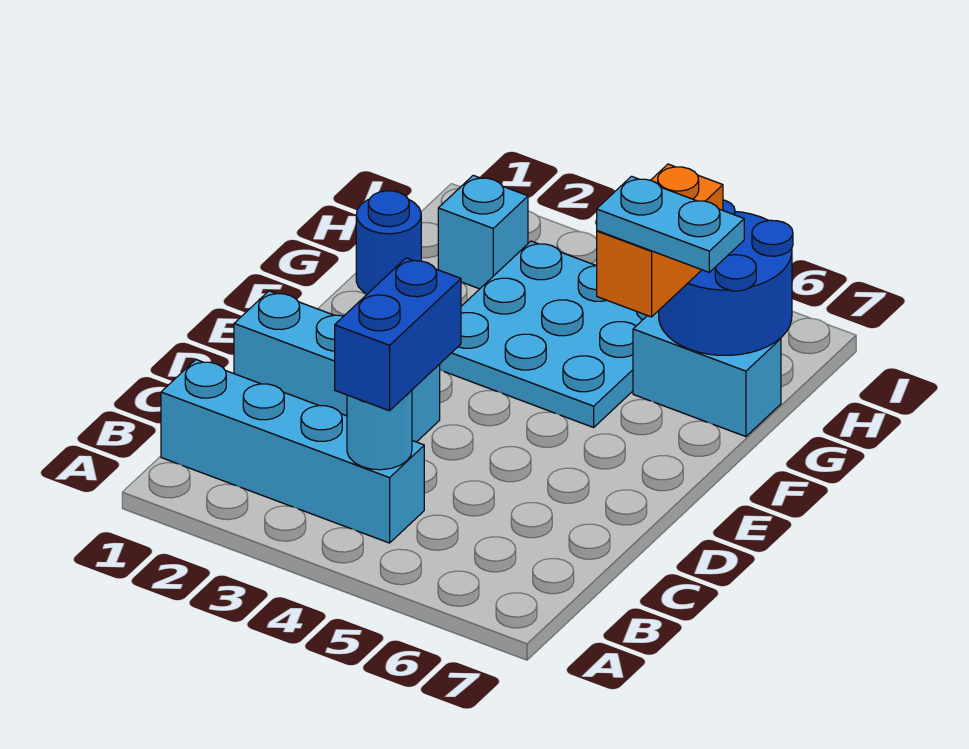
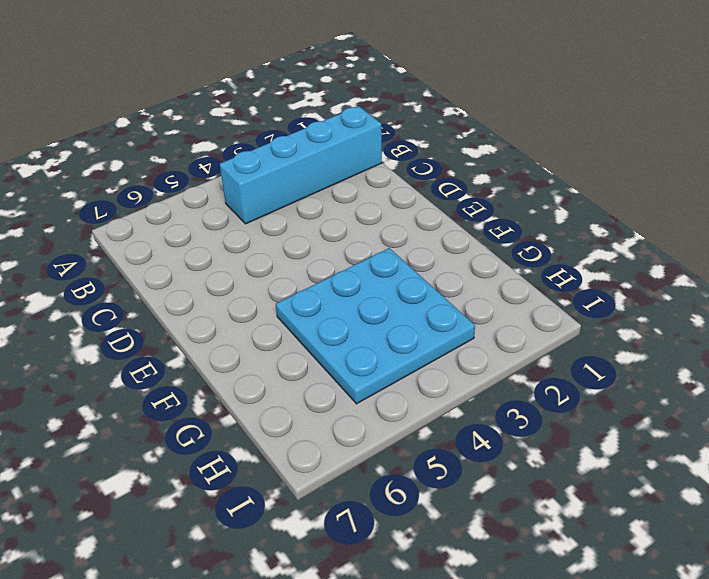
none -> cyan brick D1:D3 level 1
none -> blue round brick G1 level 1

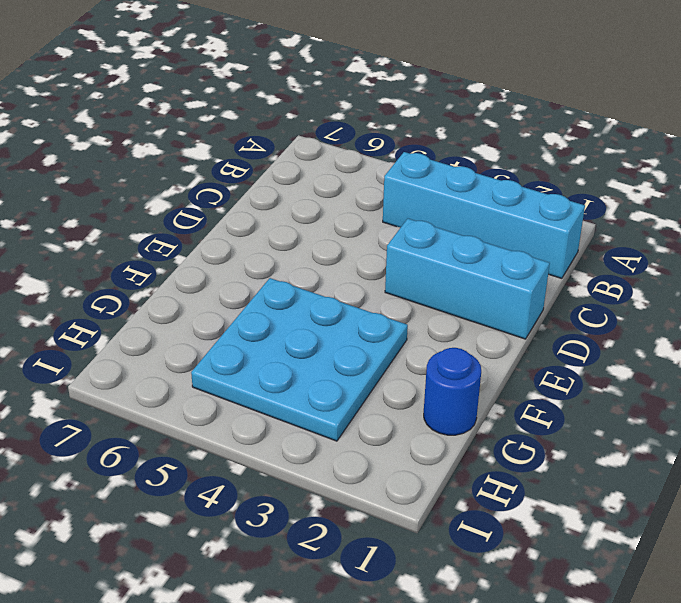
none -> cyan brick G6:G7 level 1
none -> cyan brick H2 level 1

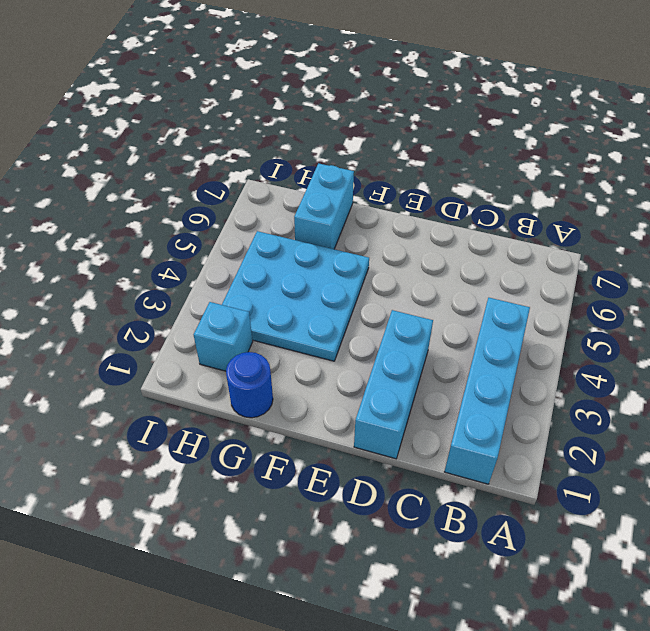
none -> cyan round brick B4 level 2
none -> blue round brick G6:H7 level 2

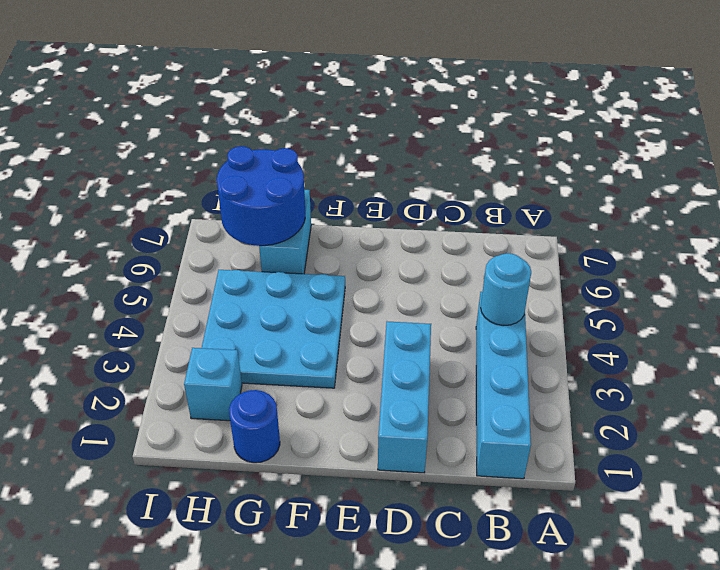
none -> blue brick B4:C4 level 3
none -> orange brick F6:G6 level 3

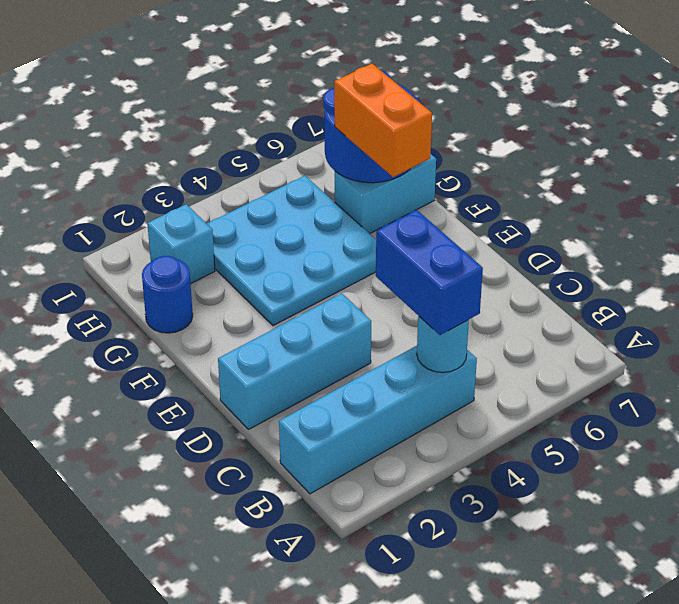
none -> cyan plate F6:F7 level 4

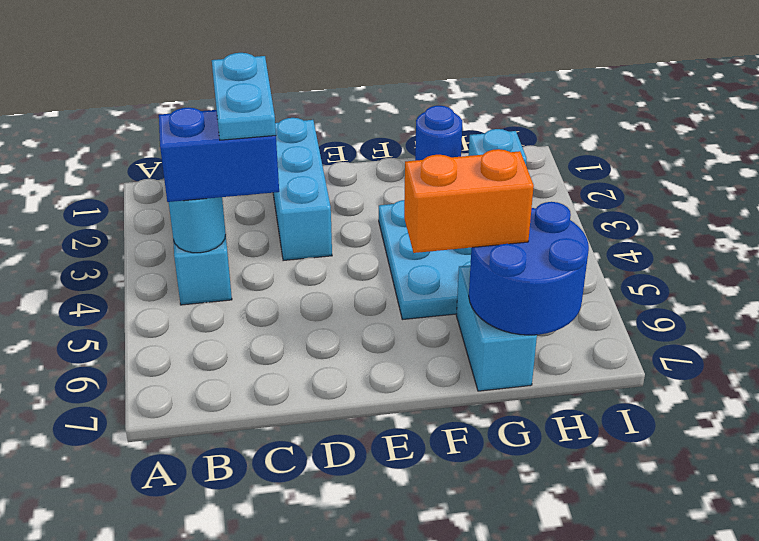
cyan plate C3:C4 level 4 -> cyan plate F6:F7 level 4

